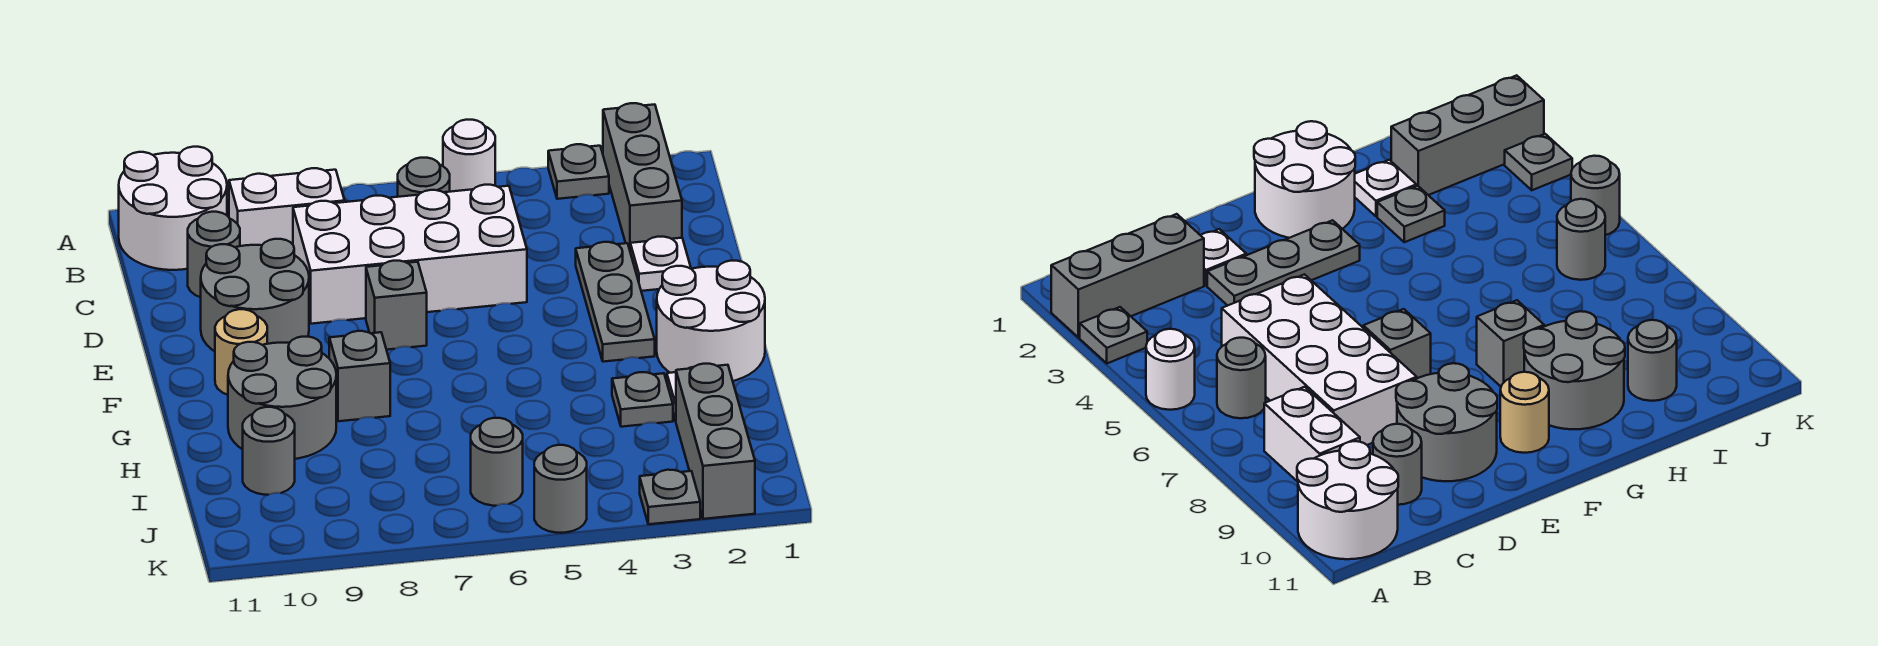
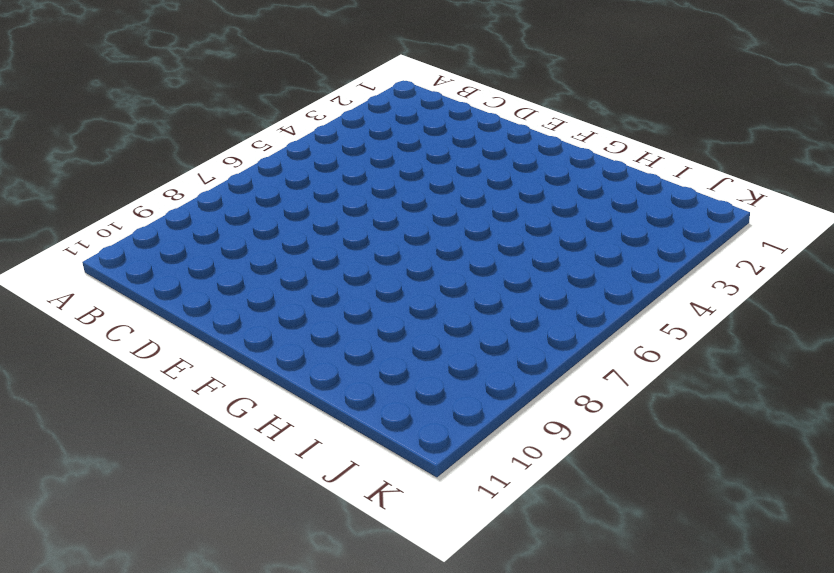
none -> grey brick A2:C2 level 1
none -> grey plate A3 level 1
none -> white round brick A5 level 1

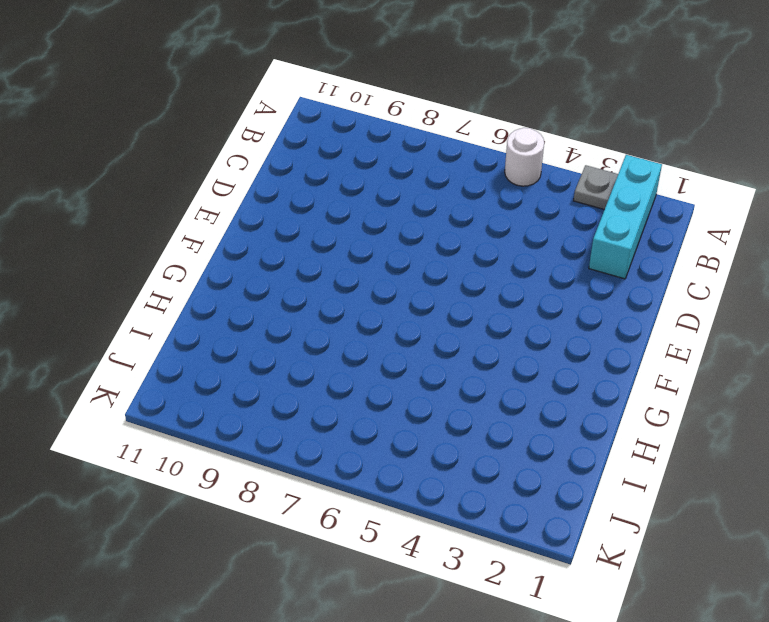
cyan brick A2:C2 level 1 -> grey brick A2:C2 level 1
none -> white round brick A10:B11 level 1
none -> grey round brick B6 level 1
none -> white brick B8:B9 level 1

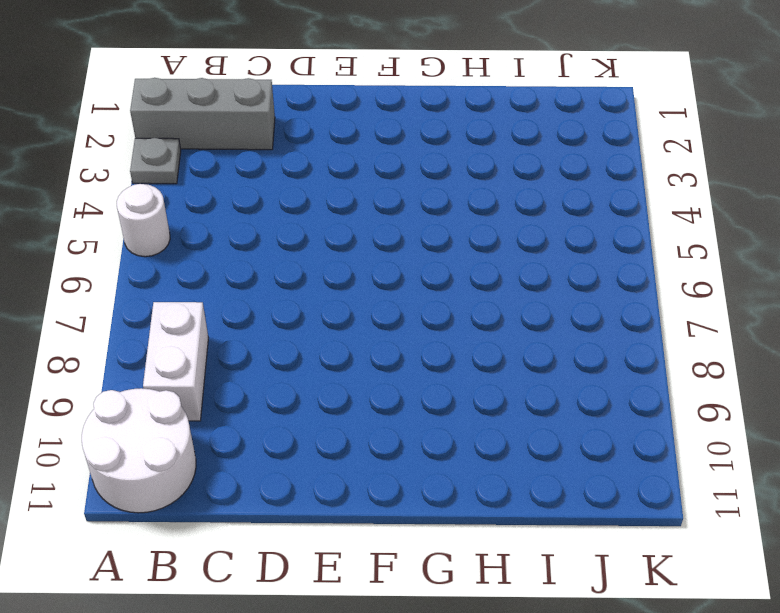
none -> grey round brick B6 level 1
none -> white brick C5:D8 level 1
none -> grey round brick C10 level 1

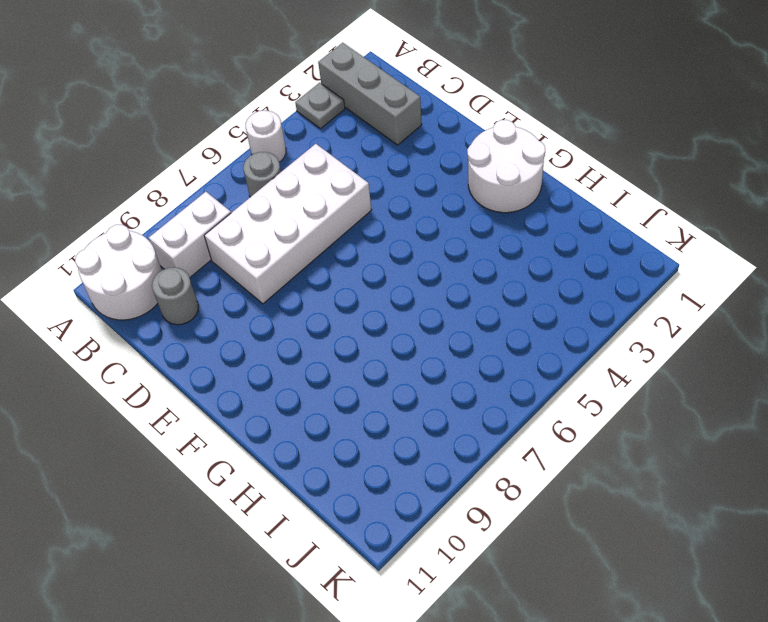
none -> white plate D2 level 1
none -> grey plate D3:F3 level 1
none -> grey round brick D9:E10 level 1

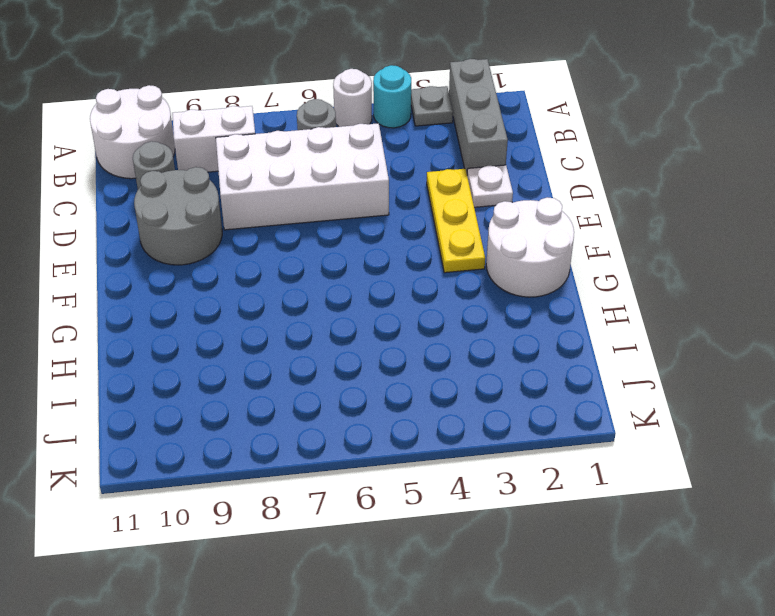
cyan round brick A4 level 1 -> none
yellow plate D3:F3 level 1 -> grey plate D3:F3 level 1
none -> grey brick E7 level 1
none -> tan round brick F10 level 1
none -> grey brick G8 level 1

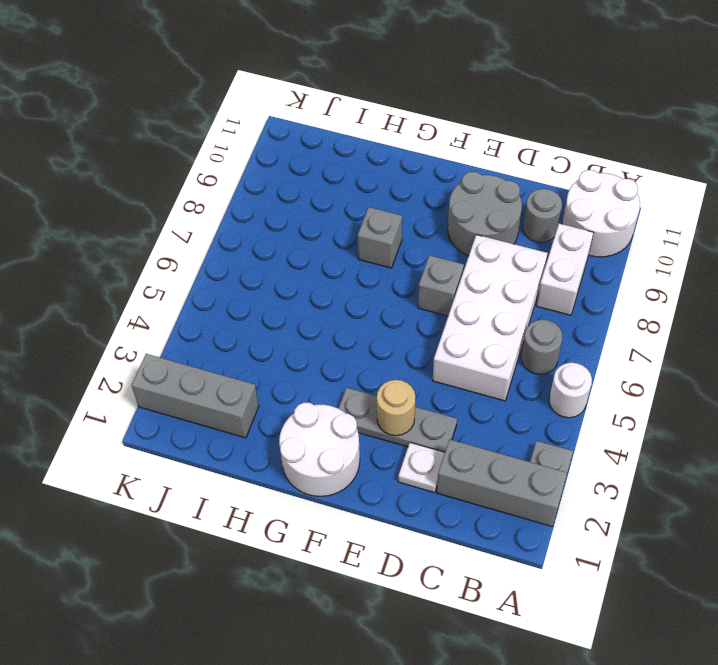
tan round brick E3 level 2 -> tan round brick F10 level 1
none -> grey round brick G9:H10 level 1
none -> white plate H2 level 1
none -> grey plate H3 level 1

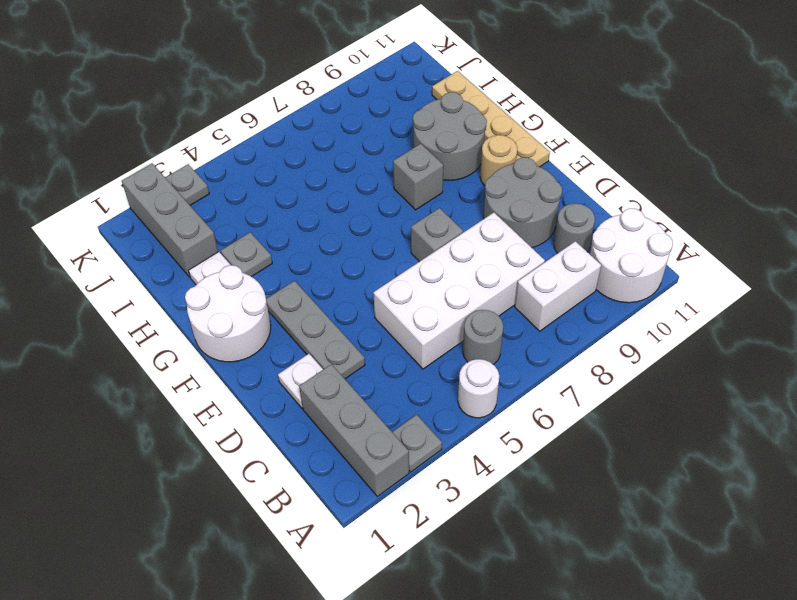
tan plate F11:I11 level 1 -> none
none -> grey round brick I10 level 1
none -> grey round brick J6 level 1
none -> grey round brick K5 level 1

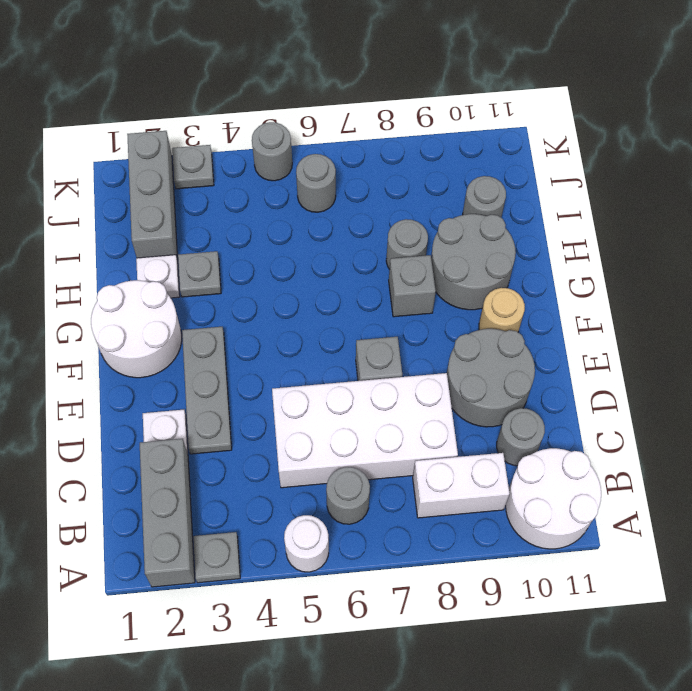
grey round brick H8 level 1 -> none

